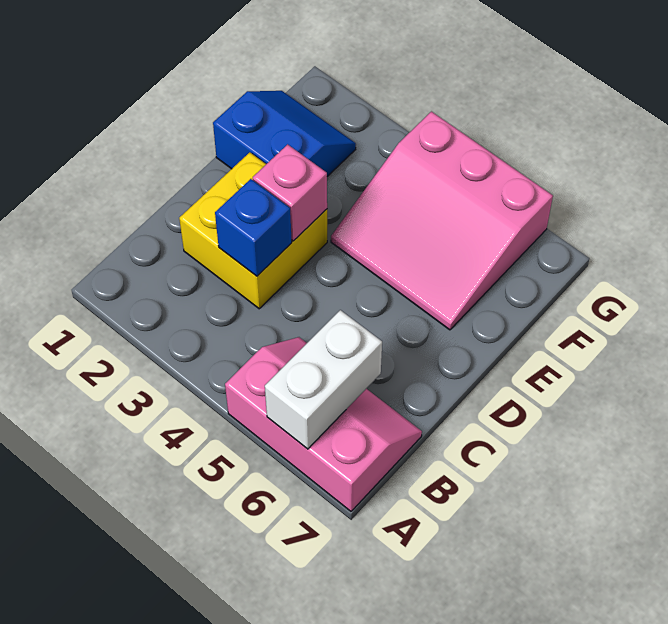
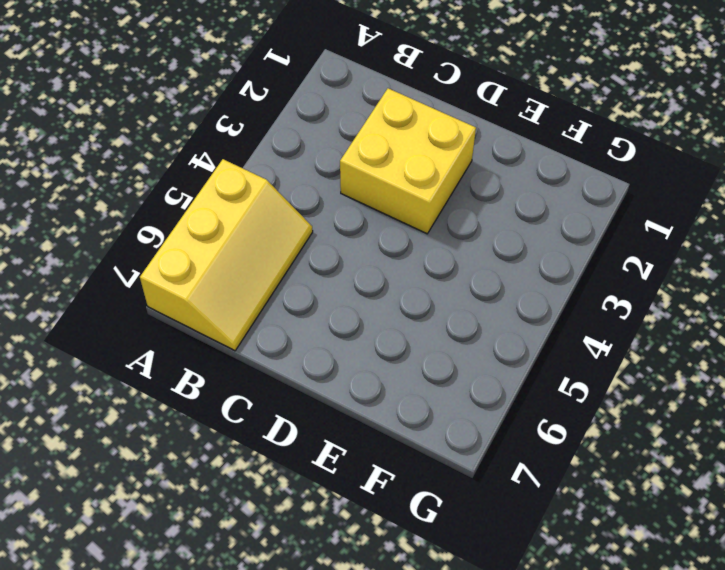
yellow slope A5:B7 level 1 top A -> pink slope A5:B7 level 1 top A
none -> blue slope E1:F2 level 1 top E
none -> pink slope E4:G6 level 1 top G

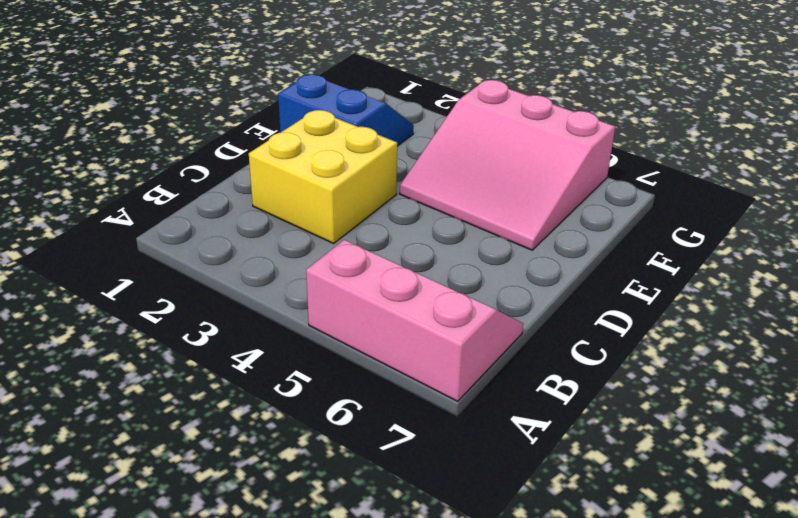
none -> white brick A6:B6 level 2
none -> blue brick C3 level 2

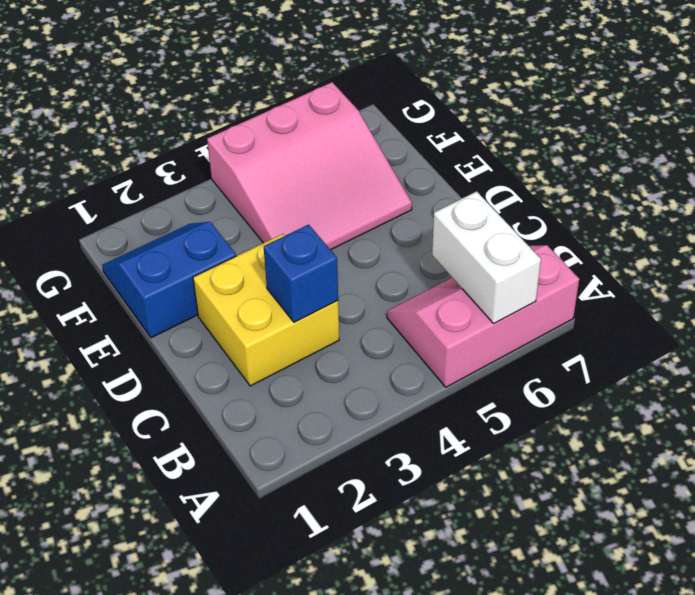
none -> pink brick D3 level 2

